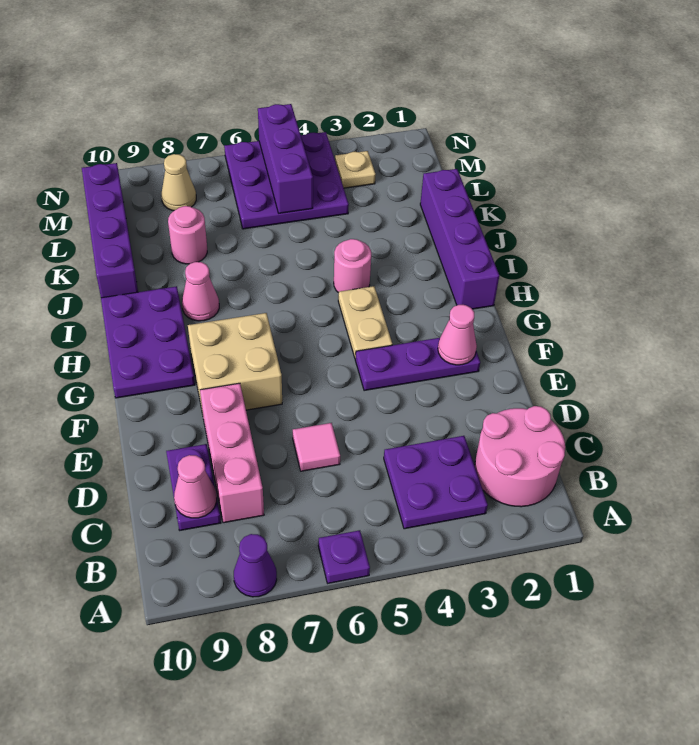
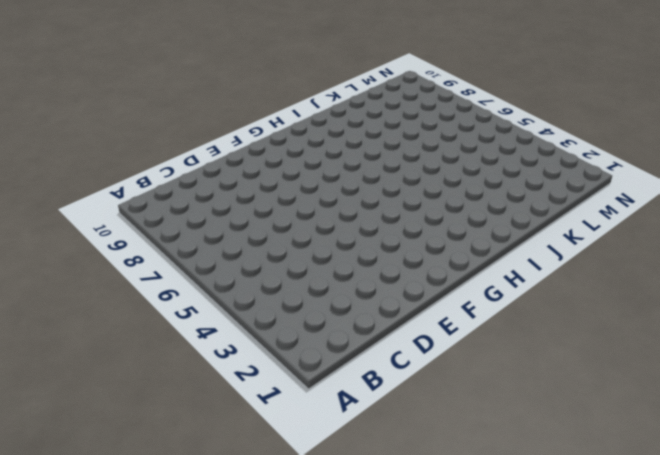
none -> purple plate A6 level 1
none -> purple cone A8 level 1
none -> pink round brick B1:C2 level 1

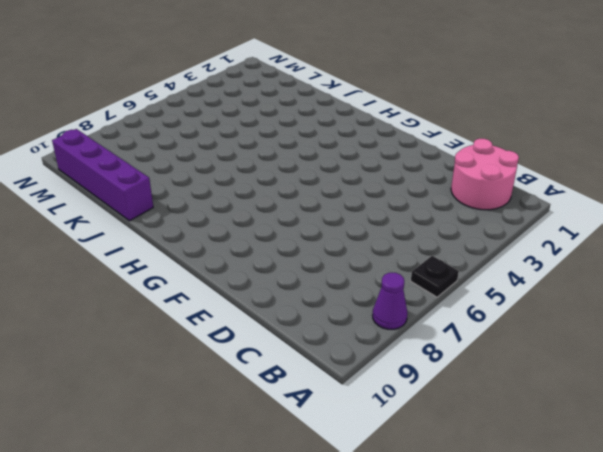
black plate A6 level 1 -> purple plate A6 level 1
none -> purple plate B3:C4 level 1
none -> pink brick C8:E8 level 1
none -> purple plate C9:D9 level 1

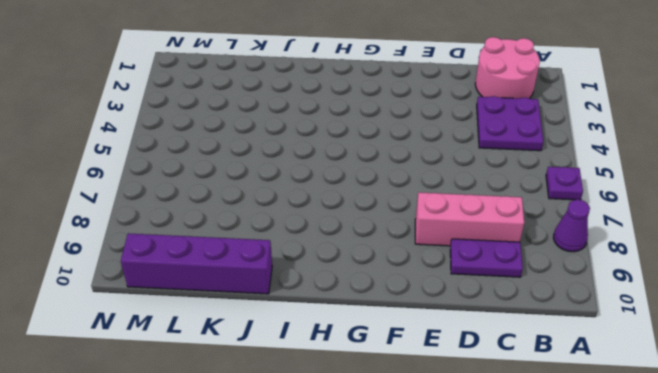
none -> pink tile D6 level 1
none -> purple plate F2:F4 level 1
none -> tan brick F7:G8 level 1

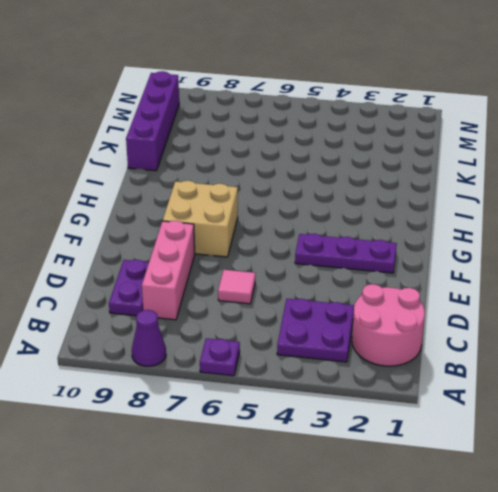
none -> tan plate G4:H4 level 1
none -> purple plate G9:I10 level 1
none -> purple brick H1:K1 level 1

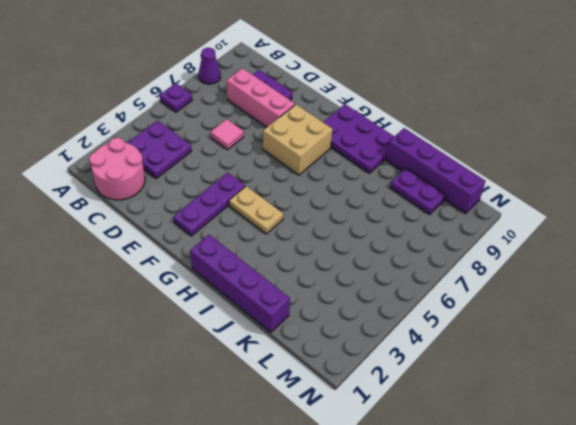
purple plate K9:L9 level 1 -> none
none -> pink round brick I4 level 1
none -> pink cone I8 level 1
none -> pink round brick K8 level 1

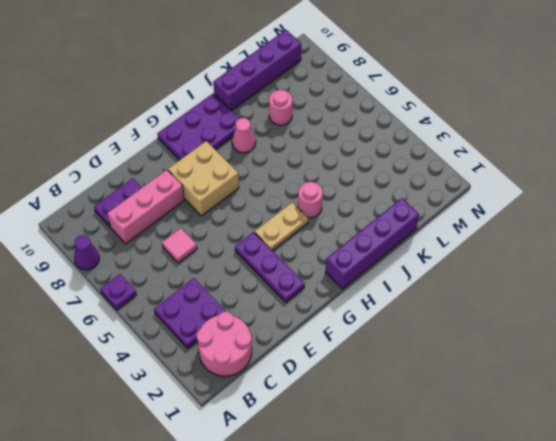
none -> purple plate L4:N6 level 1
none -> tan plate M3 level 1
none -> tan cone M8 level 1

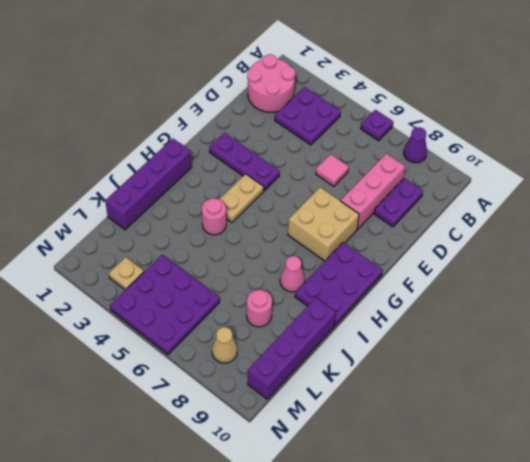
none -> pink cone C9 level 2
none -> pink cone F2 level 2
none -> purple brick L5:N5 level 2

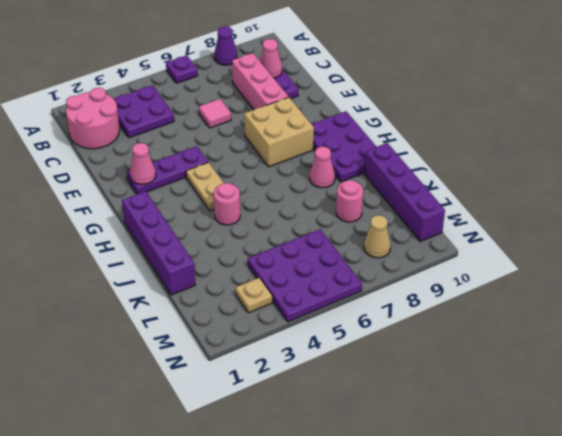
none -> purple brick L5:N5 level 2

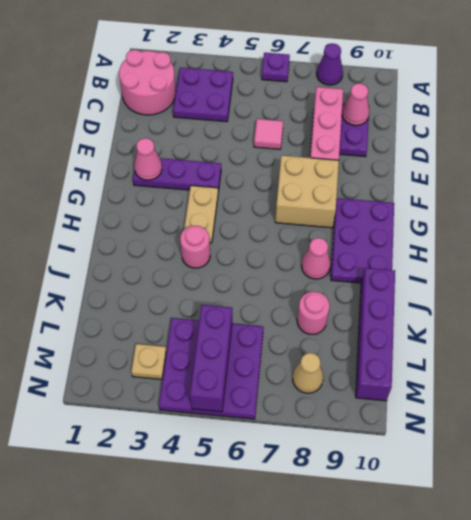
none -> purple brick H1:K1 level 1

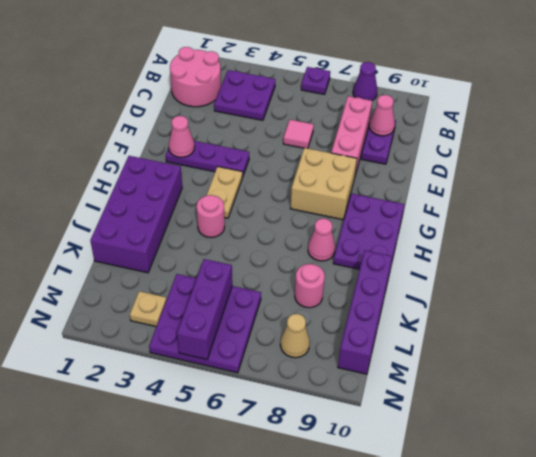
purple brick H1:K2 level 1 -> purple brick H1:K1 level 1

